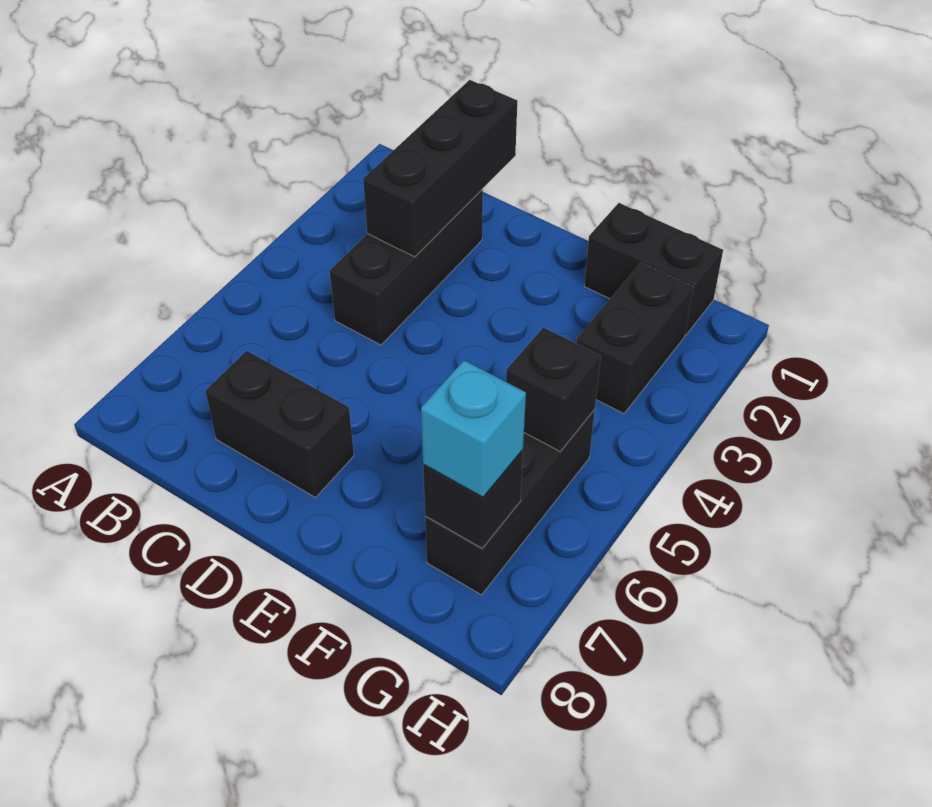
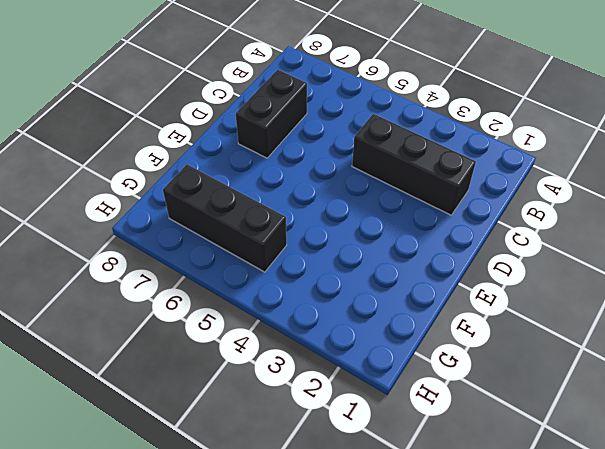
none -> black brick F1:G1 level 1
none -> black brick G2:G3 level 1

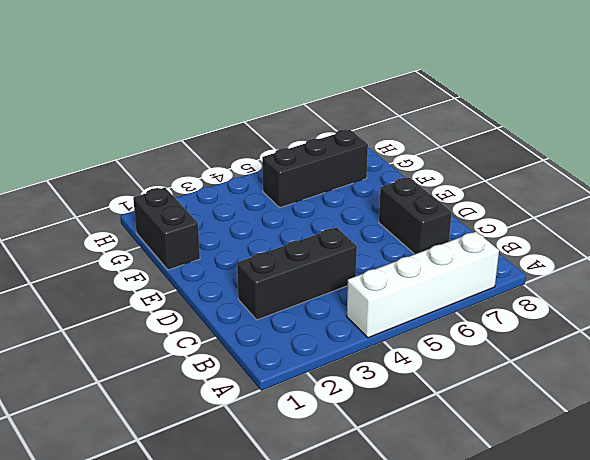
white brick A4:A7 level 1 -> none
none -> black brick G2:G3 level 1
none -> black brick C1:C3 level 2

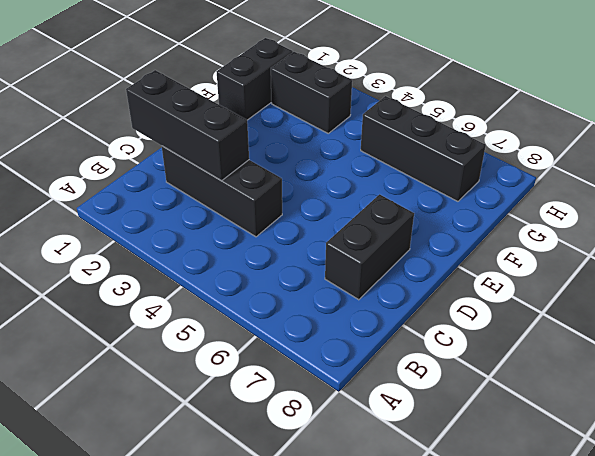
none -> black brick G5 level 2
none -> black brick G7 level 2

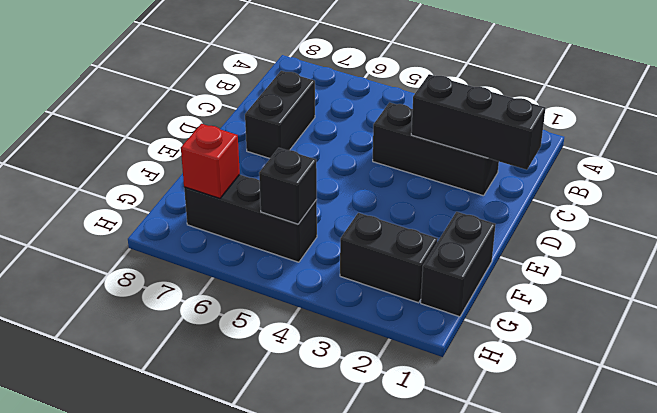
red brick G7 level 2 -> black brick G7 level 2
none -> cyan brick G7 level 3

